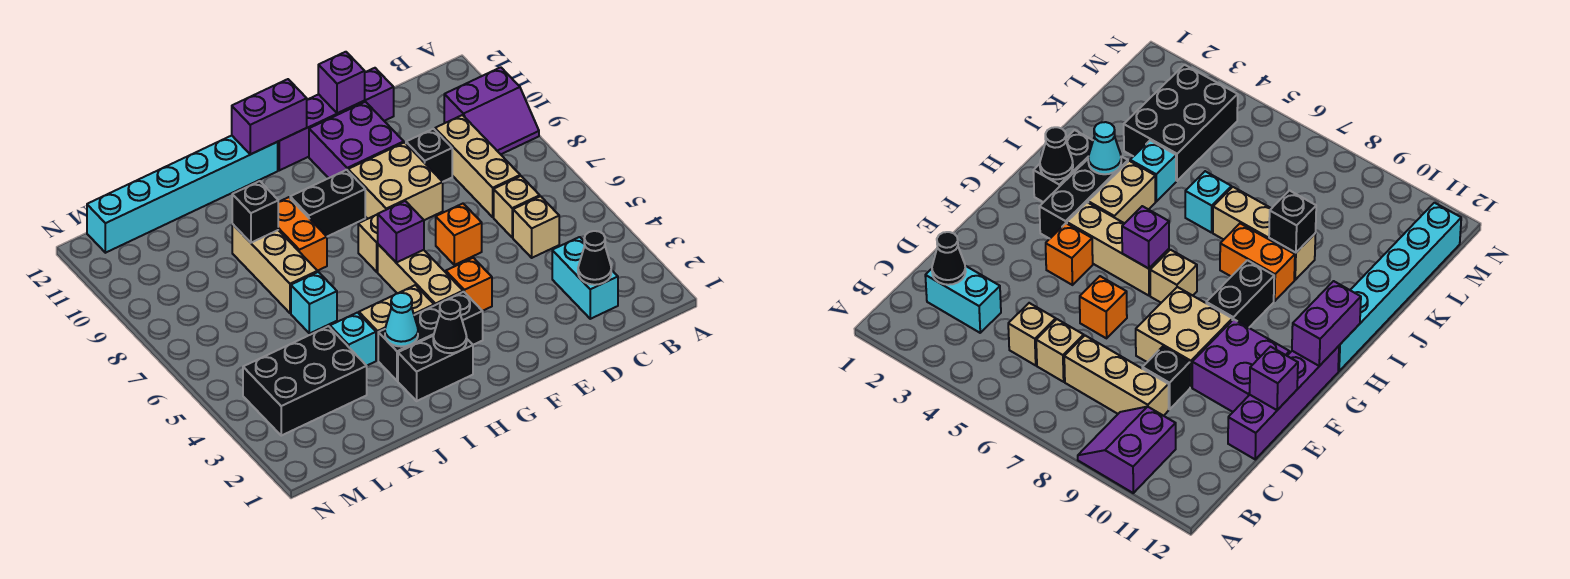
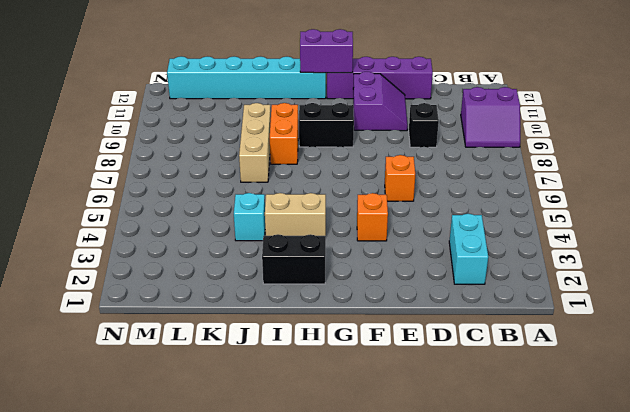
purple slope E10:F11 level 1 top F -> purple brick E10:F11 level 1
none -> tan brick C5 level 1
none -> tan brick C6 level 1
none -> tan brick C7:C9 level 1
none -> tan brick E8:F9 level 1

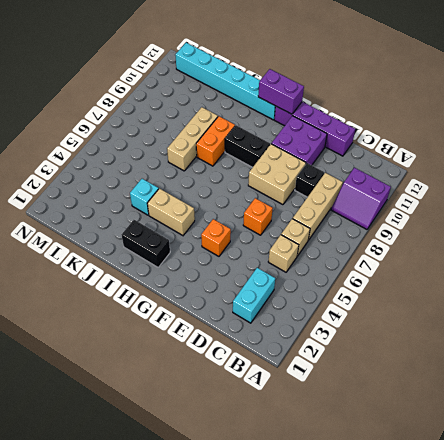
none -> black brick G3:I3 level 1
none -> tan brick G4:G6 level 1
none -> tan brick G7 level 1
none -> cyan brick J6 level 1

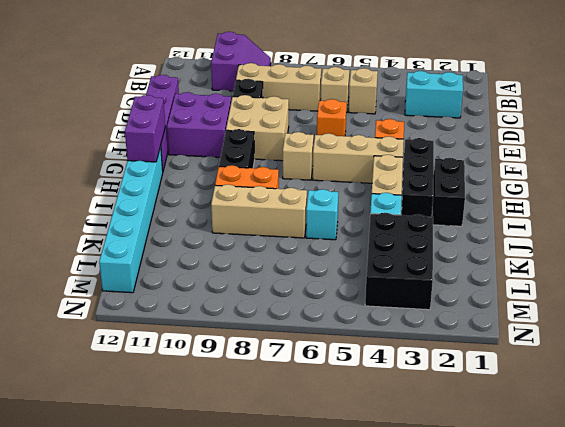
none -> black cone C2 level 2
none -> purple brick E12 level 2
none -> purple brick G6 level 2
none -> black cone H2 level 2

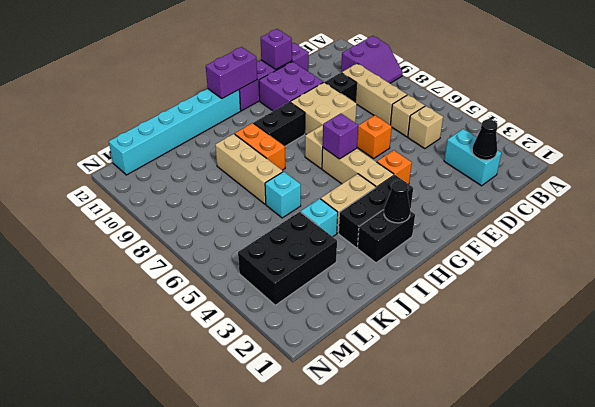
none -> cyan cone I3 level 2
none -> black brick J9 level 2

